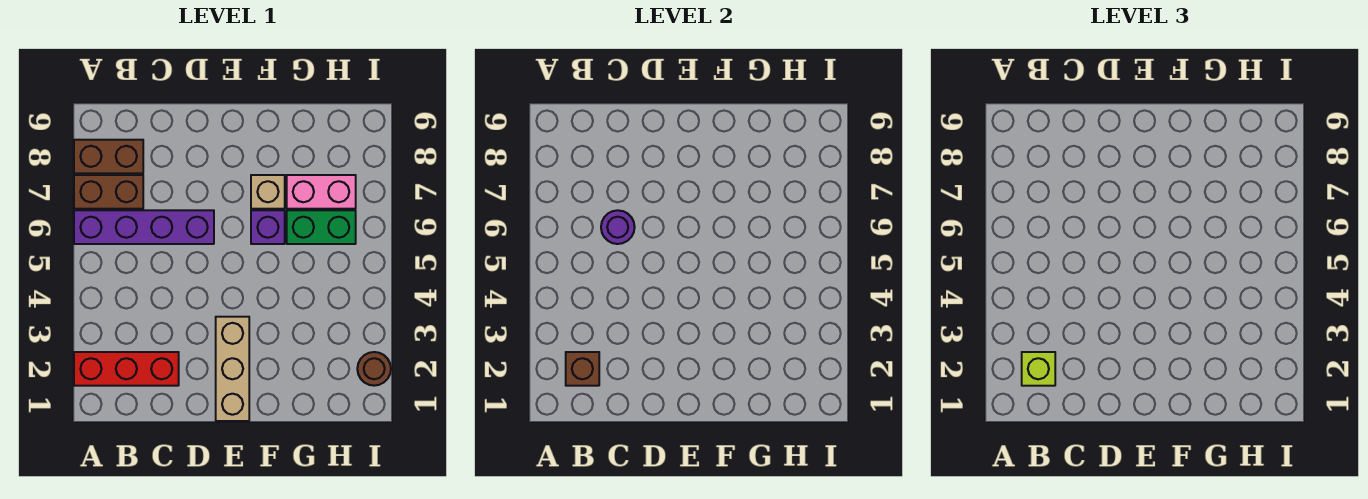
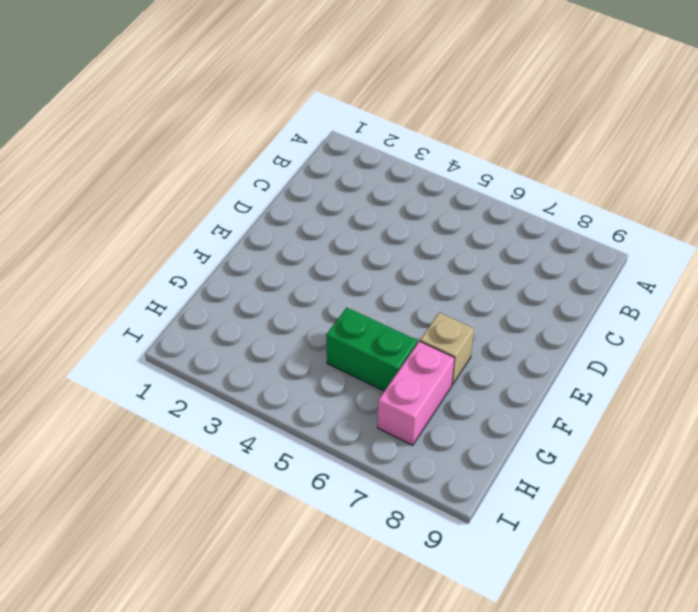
green brick G5:G6 level 1 -> green brick G6:H6 level 1
none -> red brick A2:C2 level 1
none -> purple brick A6:D6 level 1
none -> brown brick A7:B7 level 1

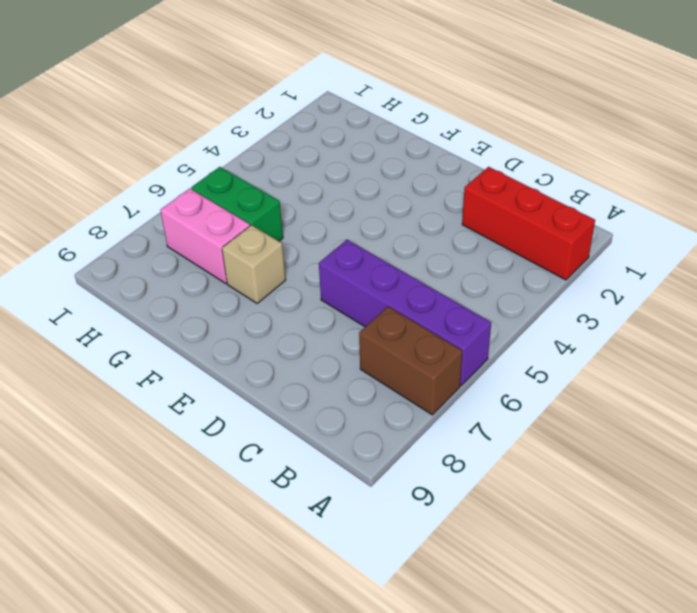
none -> brown brick A8:B8 level 1
none -> tan brick E1:E3 level 1
none -> purple brick F6 level 1

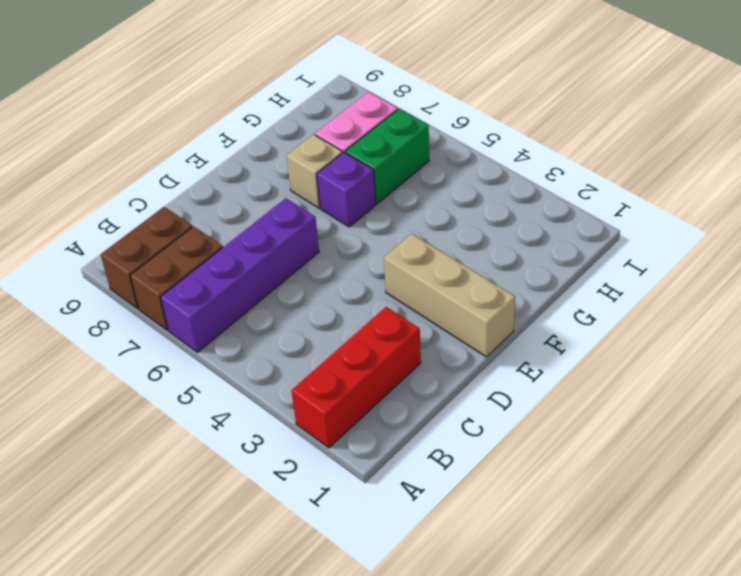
none -> brown round brick I2 level 1
none -> brown brick B2 level 2
none -> purple round brick C6 level 2

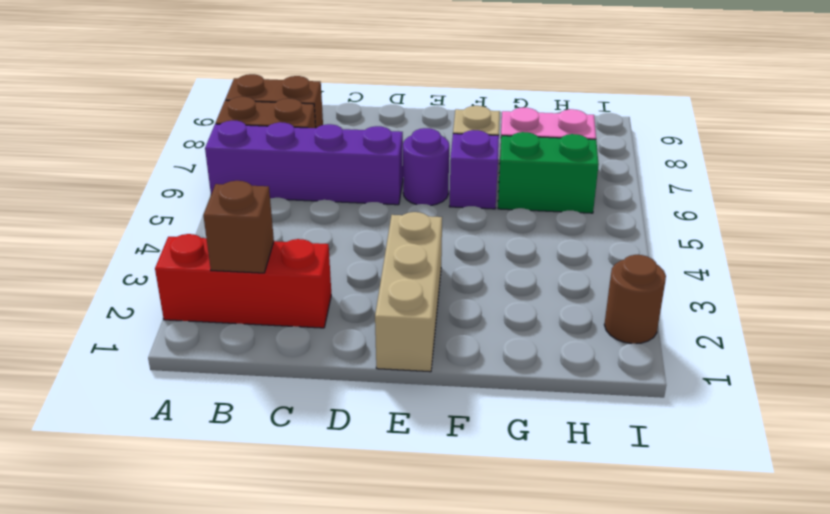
purple round brick E6 level 1 -> purple round brick C6 level 2
none -> lime brick B2 level 3

